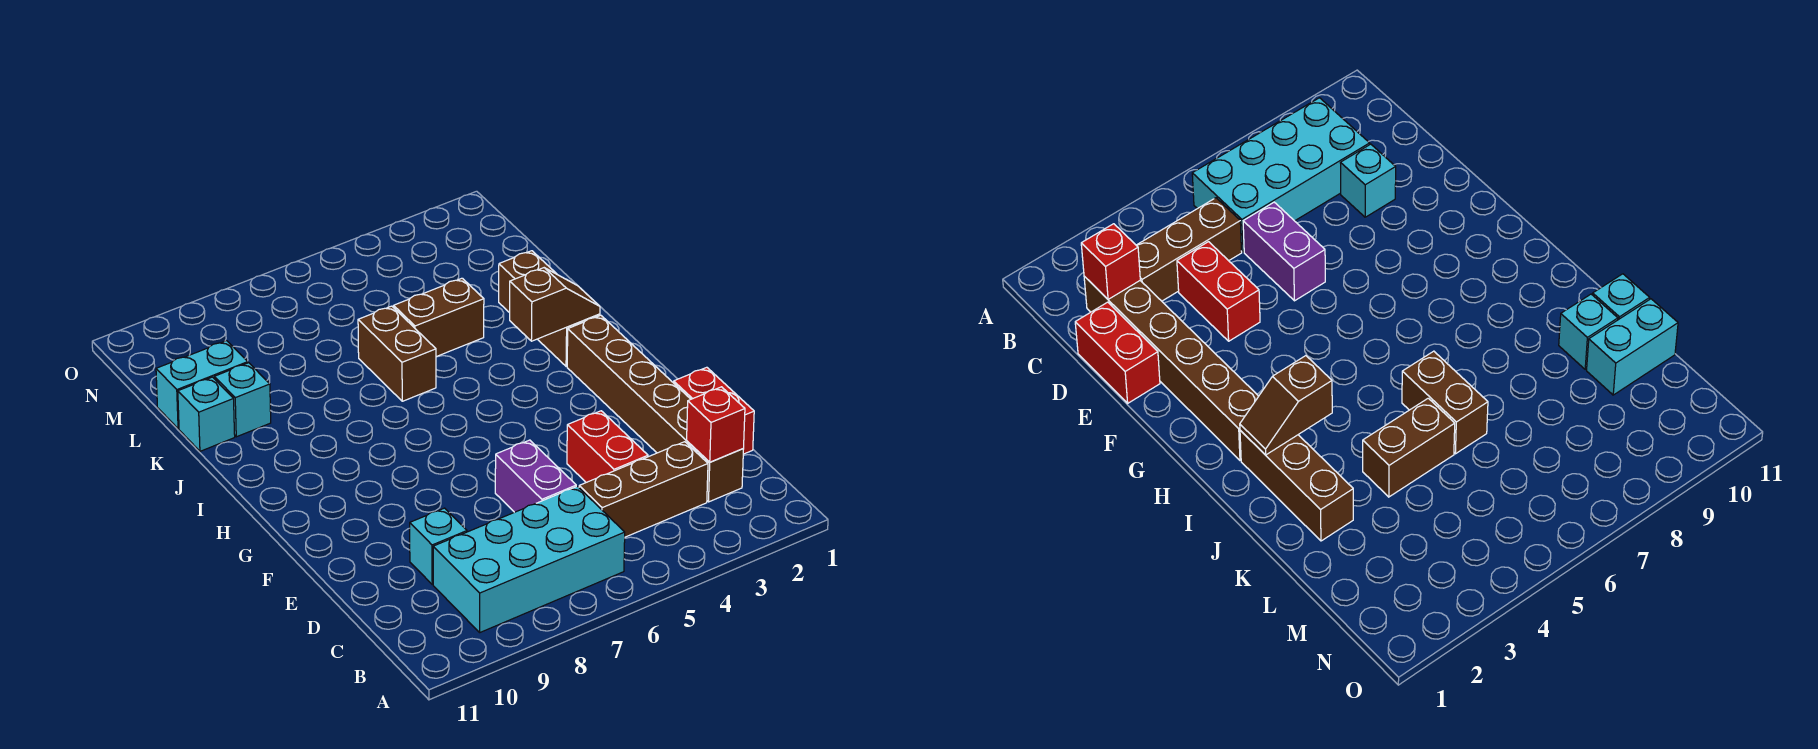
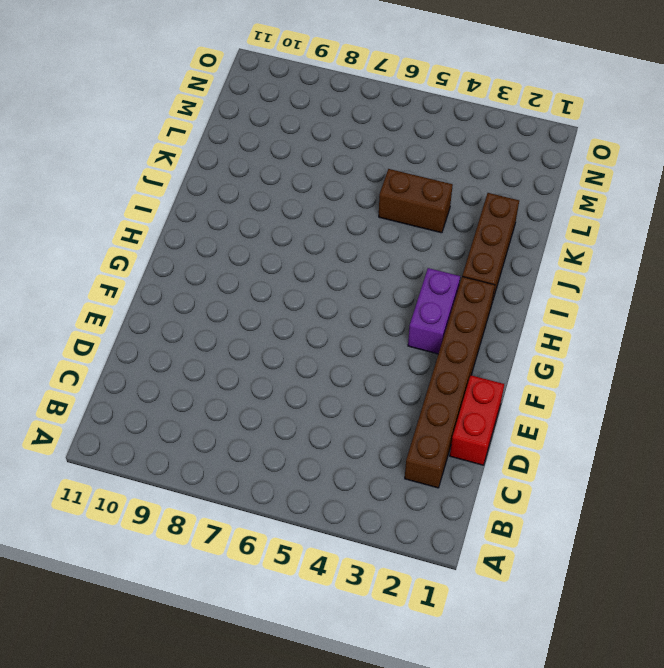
purple brick G3:H3 level 1 -> purple brick D6:E6 level 1
none -> cyan brick B6:C9 level 1
none -> brown brick C3:C5 level 1
none -> red brick D4:E4 level 1

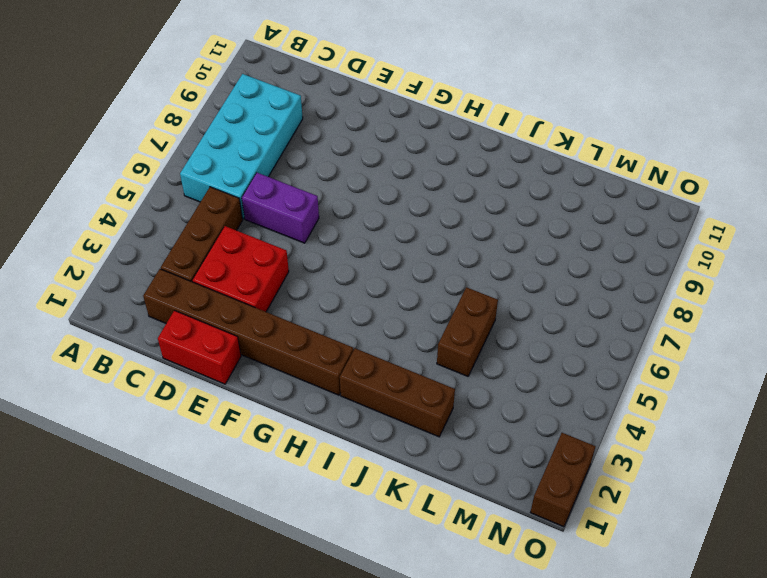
red brick D3:E4 level 1 -> red brick D4:E4 level 1
brown brick O1:O2 level 1 -> brown brick J6:K6 level 1
none -> cyan brick D9 level 1
none -> cyan brick K10 level 1
none -> cyan brick K11 level 1

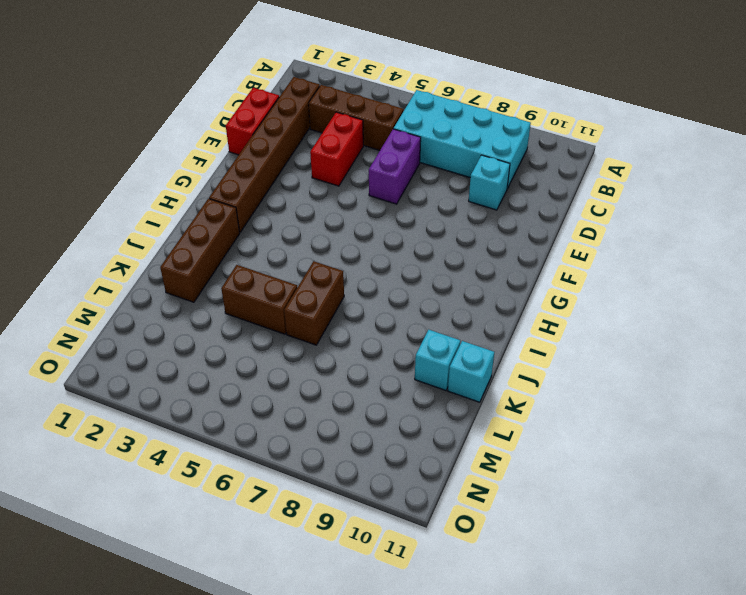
none -> cyan brick L10:L11 level 1
none -> red brick C2 level 2
none -> brown slope I2:I3 level 2 top 3

